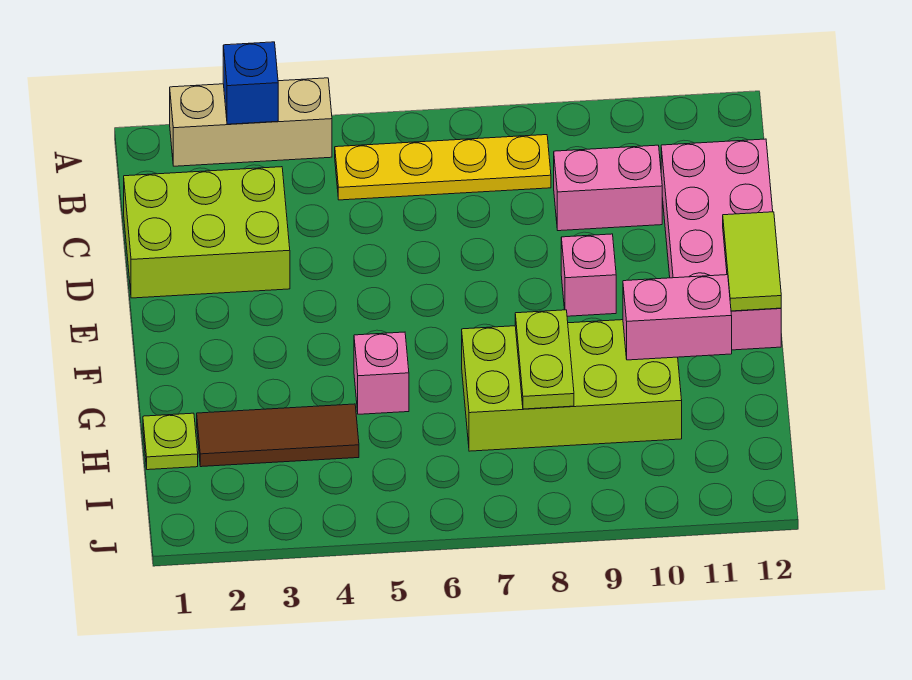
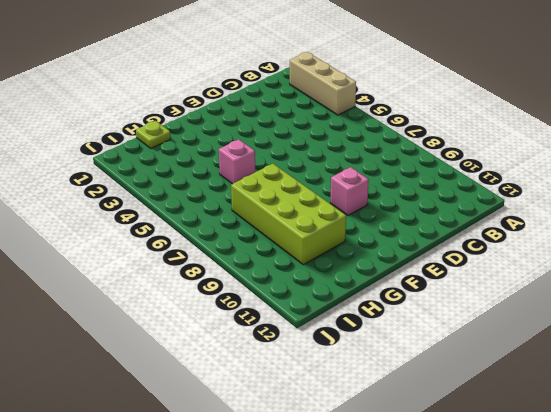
none -> yellow plate B5:B8 level 1
none -> lime brick C1:D3 level 1
none -> pink brick C9:C10 level 1

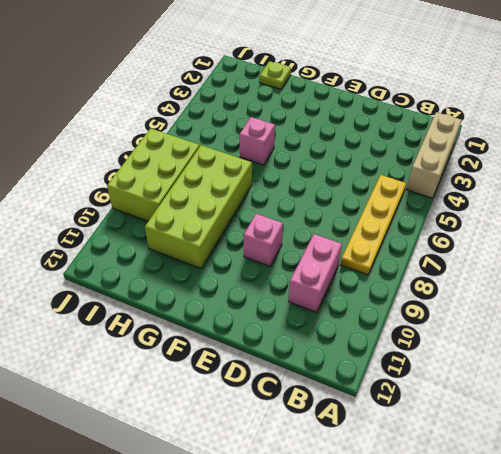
lime brick I7:J9 level 1 -> lime brick C1:D3 level 1
none -> pink brick C11:F12 level 1
none -> brown tile H2:H4 level 1
none -> blue brick A3 level 2

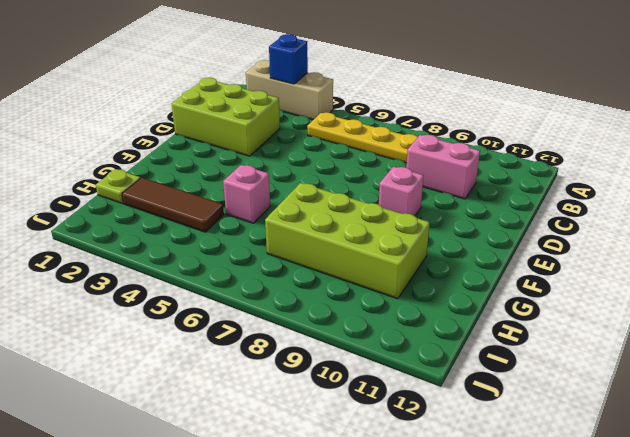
none -> pink brick C11:F12 level 1
none -> lime tile E12:F12 level 2
none -> lime plate G8:H8 level 2

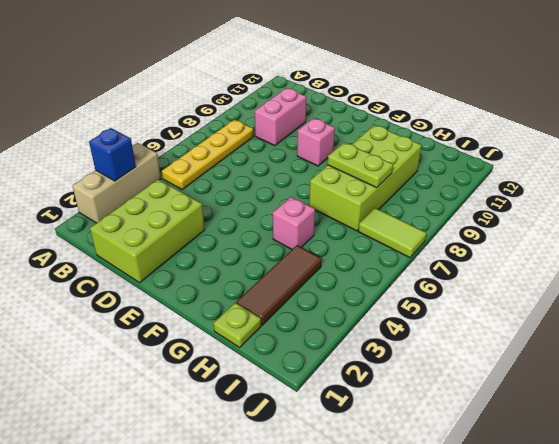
lime tile I7:J7 level 1 -> lime tile E12:F12 level 2
none -> pink brick C11:F12 level 1
none -> pink brick G10:G11 level 2

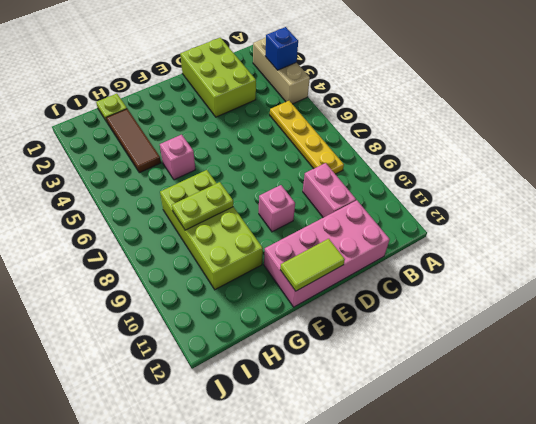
none -> pink brick G10:G11 level 2

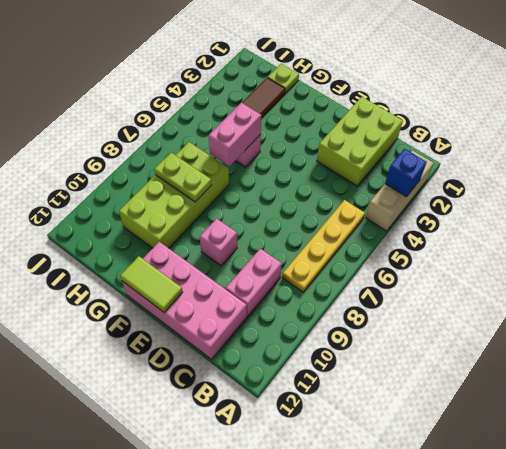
pink brick G5:G6 level 2 -> pink brick G10:G11 level 2

